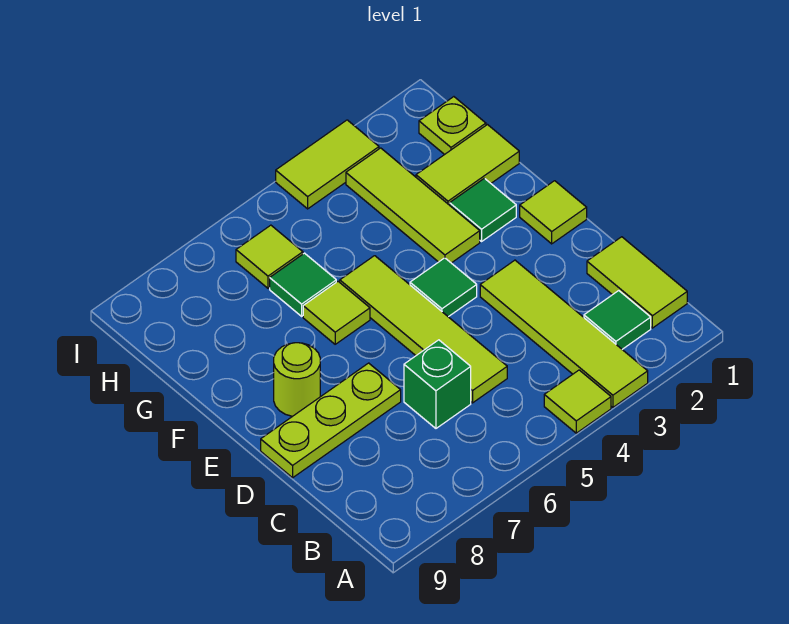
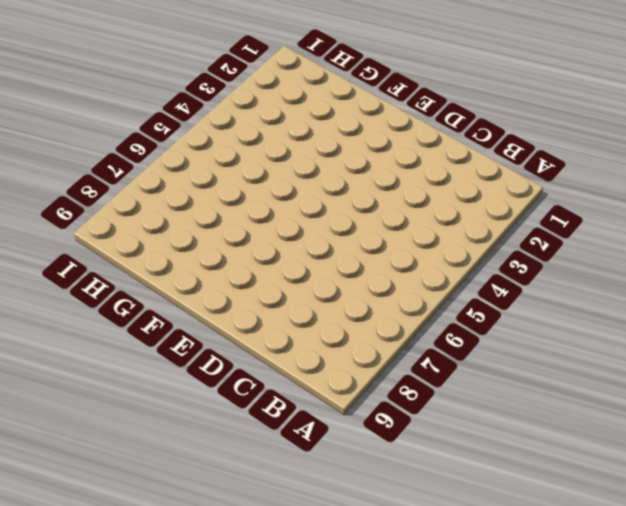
none -> lime tile A3:D3 level 1
none -> lime tile A4 level 1
none -> lime tile B1:C1 level 1

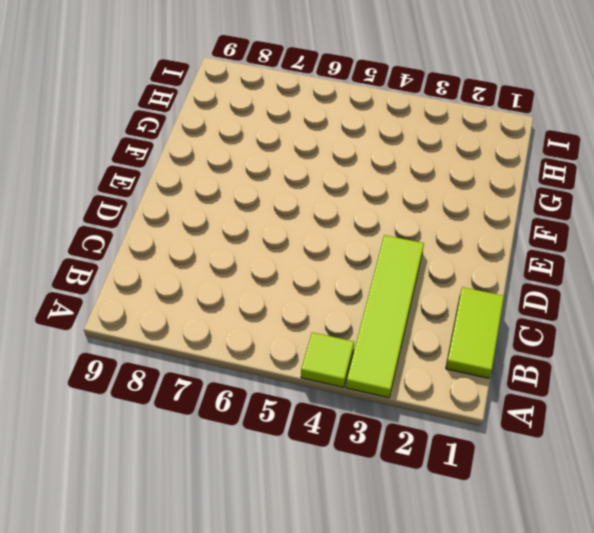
none -> green tile B2 level 1
none -> lime tile C5:F5 level 1
none -> green brick C6 level 1

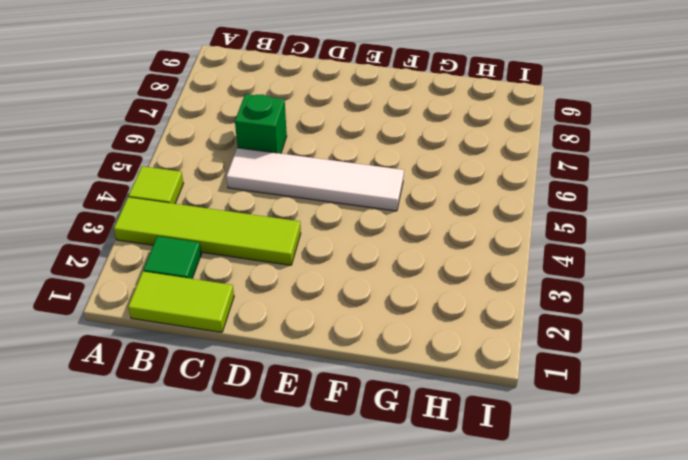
white tile C5:F5 level 1 -> lime tile C5:F5 level 1
none -> lime plate D7:D9 level 1
none -> lime tile E1 level 1
none -> green tile E4 level 1

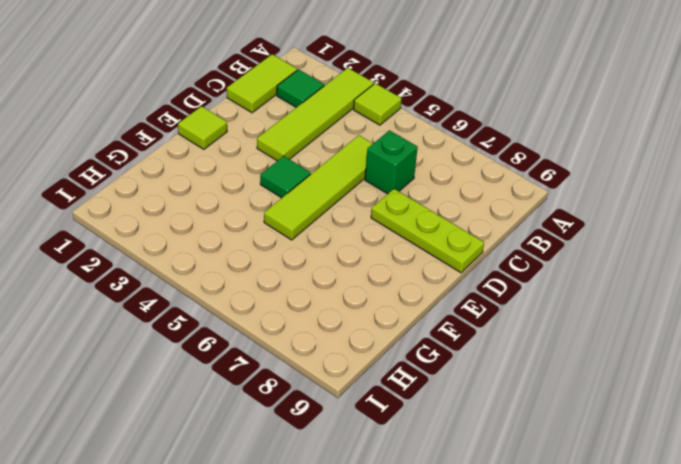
none -> lime round brick E8 level 1
none -> green tile F2 level 1
none -> lime tile F3:H3 level 1

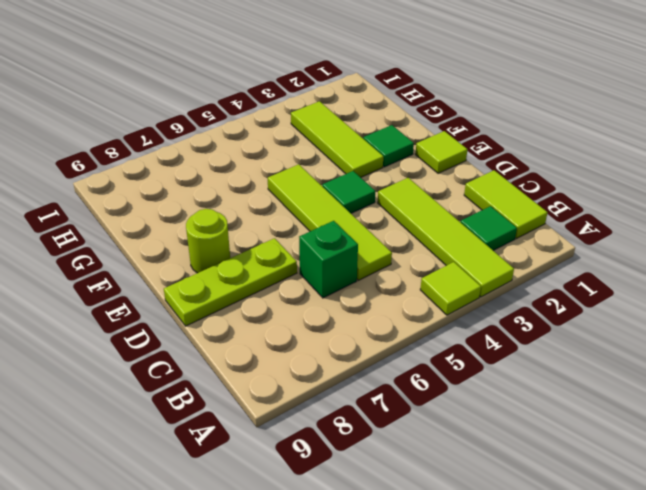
none -> lime tile F6 level 1
none -> lime tile G1:G2 level 1
none -> green tile G6 level 1

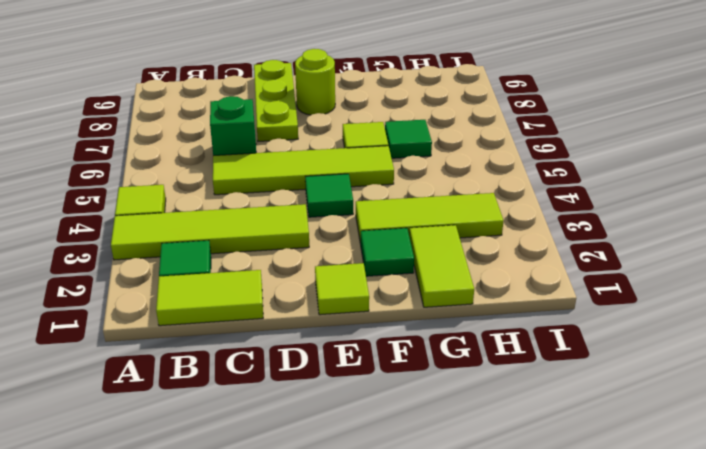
none -> lime plate H1 level 1
none -> lime tile H6 level 1
none -> lime tile I3:I4 level 1

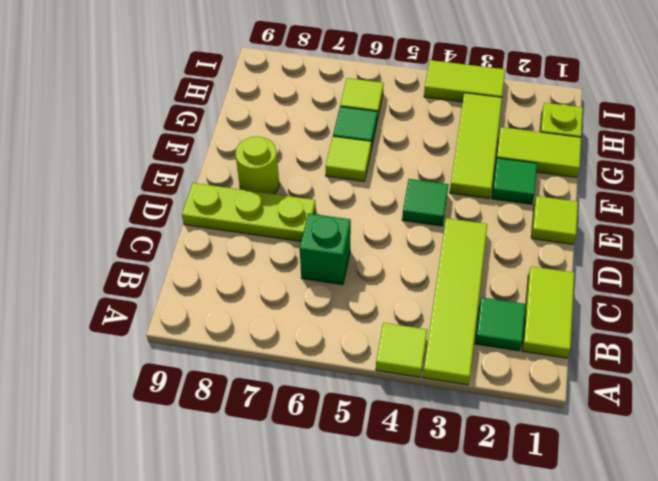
none -> lime tile C5:F5 level 1

